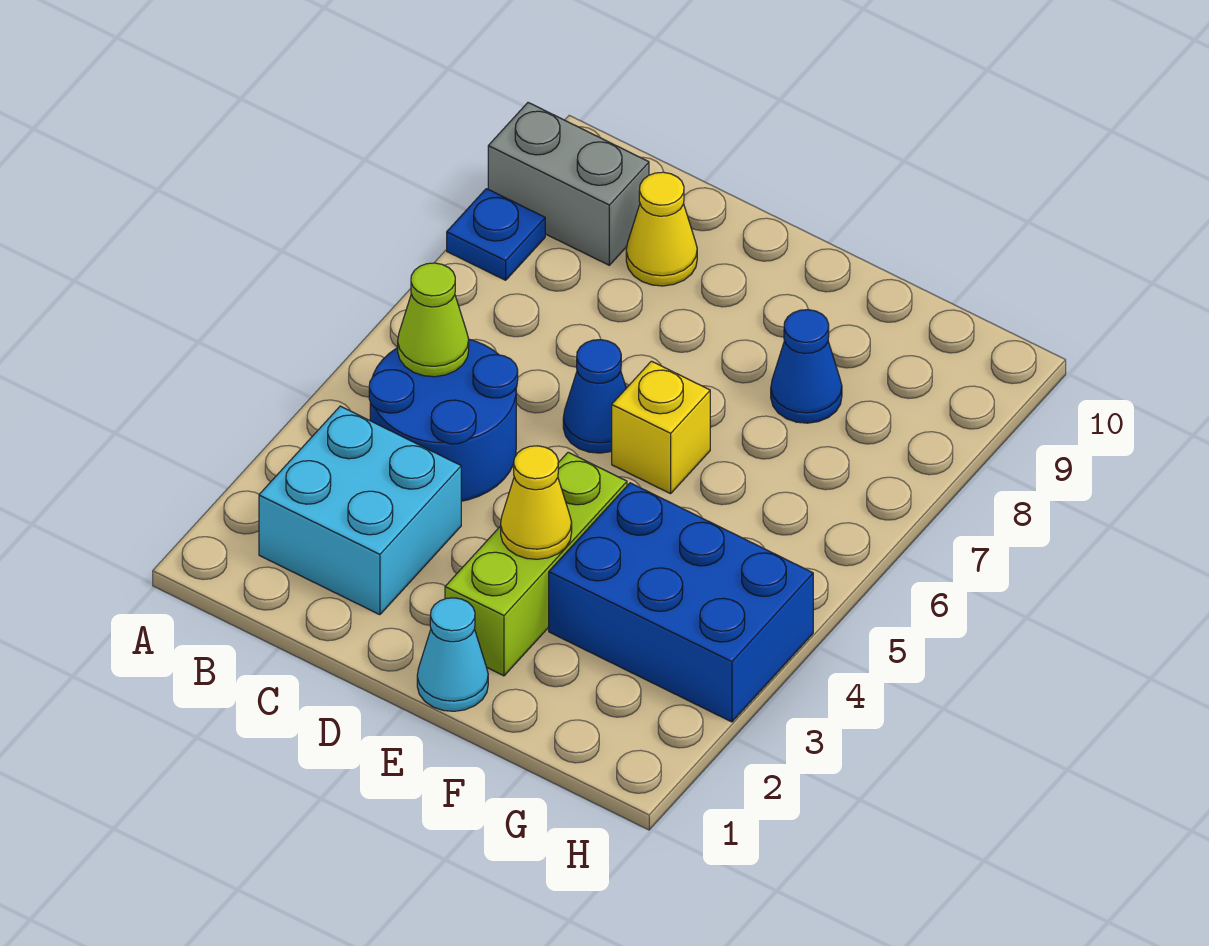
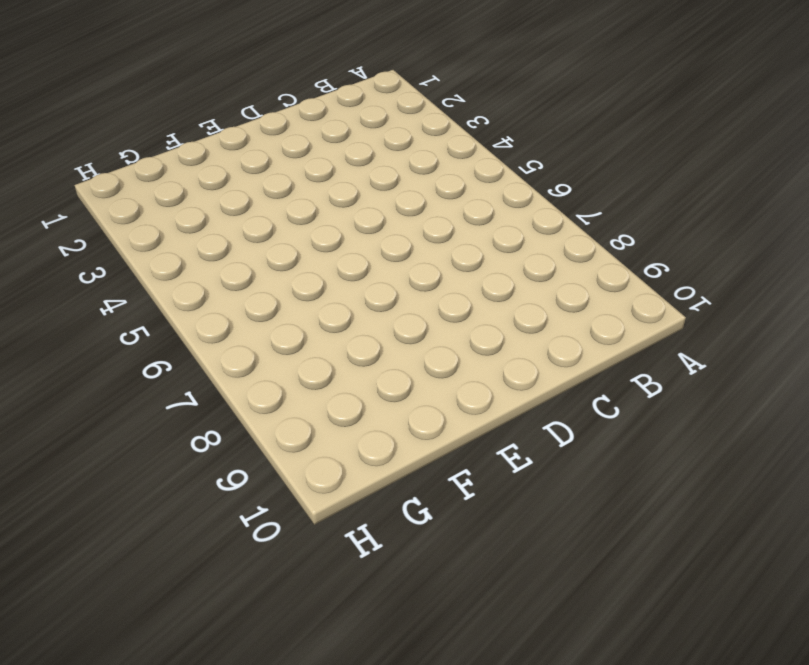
none -> blue plate A8 level 1
none -> grey brick A9:B9 level 1
none -> cyan brick B2:C3 level 1

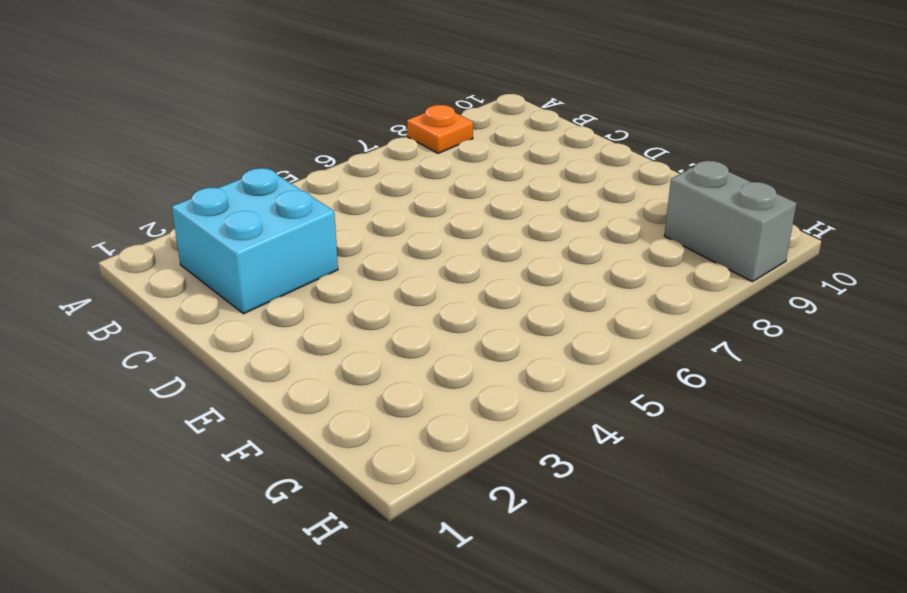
orange plate A8 level 1 -> blue plate A8 level 1
grey brick G9:H9 level 1 -> grey brick A9:B9 level 1
none -> blue round brick B4:C5 level 1
none -> yellow cone C9 level 1
none -> blue cone D6 level 1

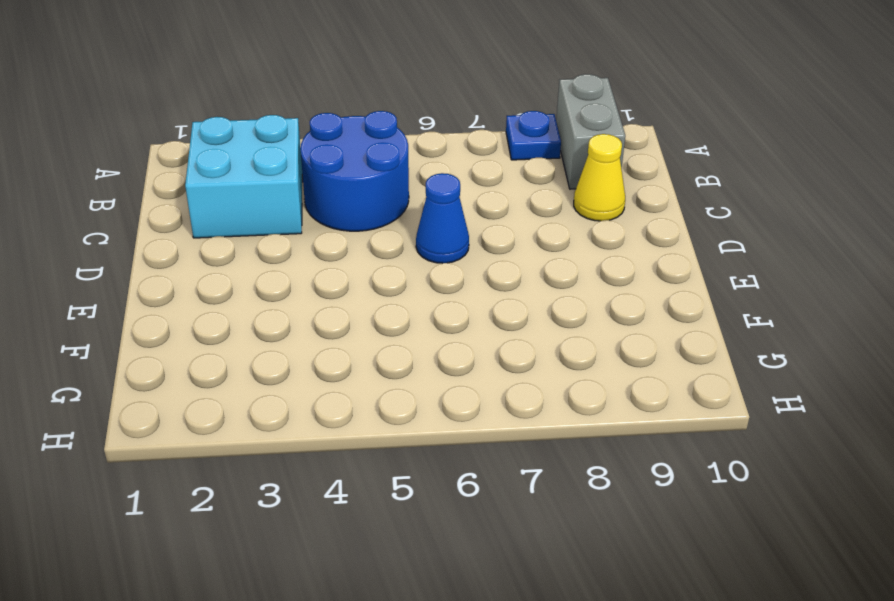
none -> cyan cone E1 level 1
none -> lime brick E2:E4 level 1
none -> yellow brick E6 level 1

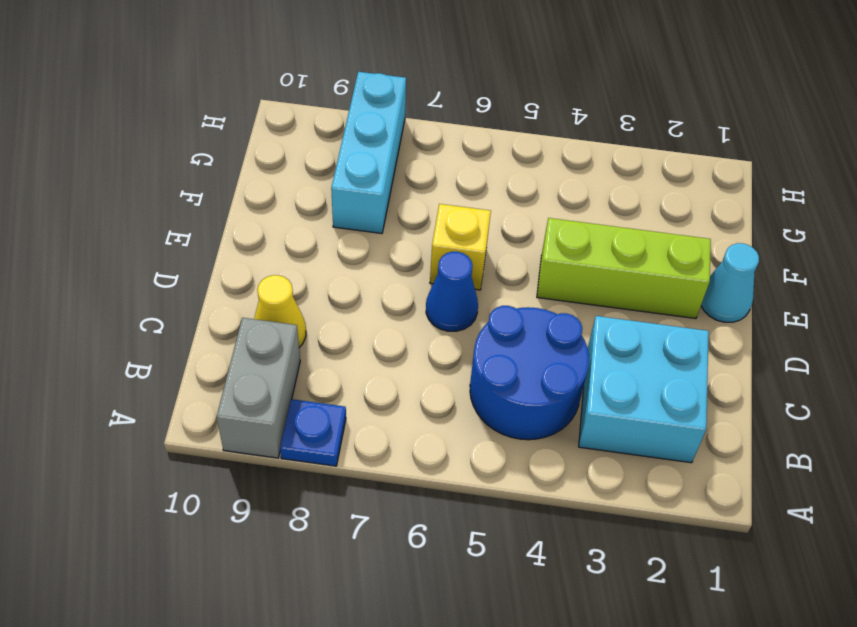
cyan brick F8:H8 level 1 -> blue cone F8 level 1
none -> blue brick F3:H4 level 1
none -> lime cone B5 level 2
none -> yellow cone E3 level 2

